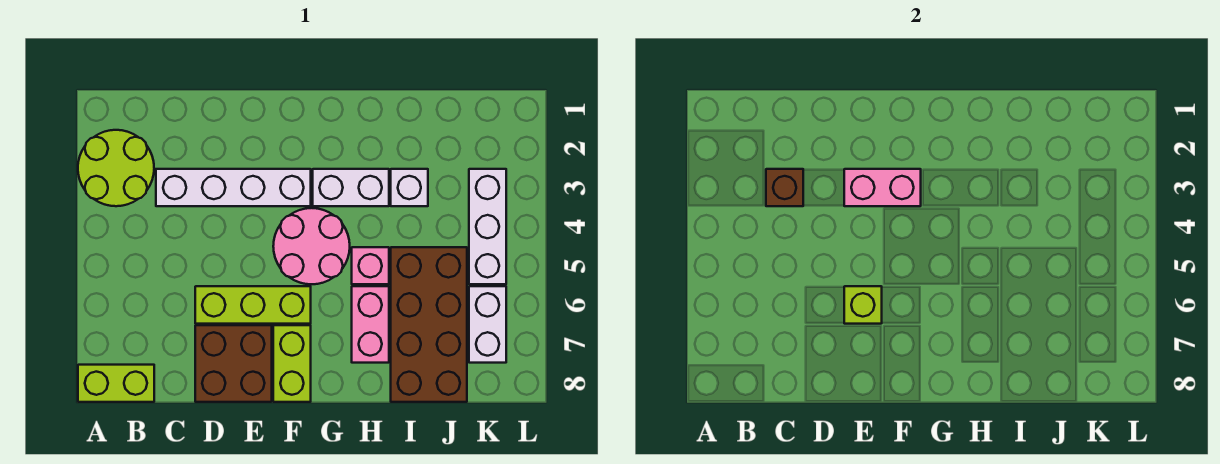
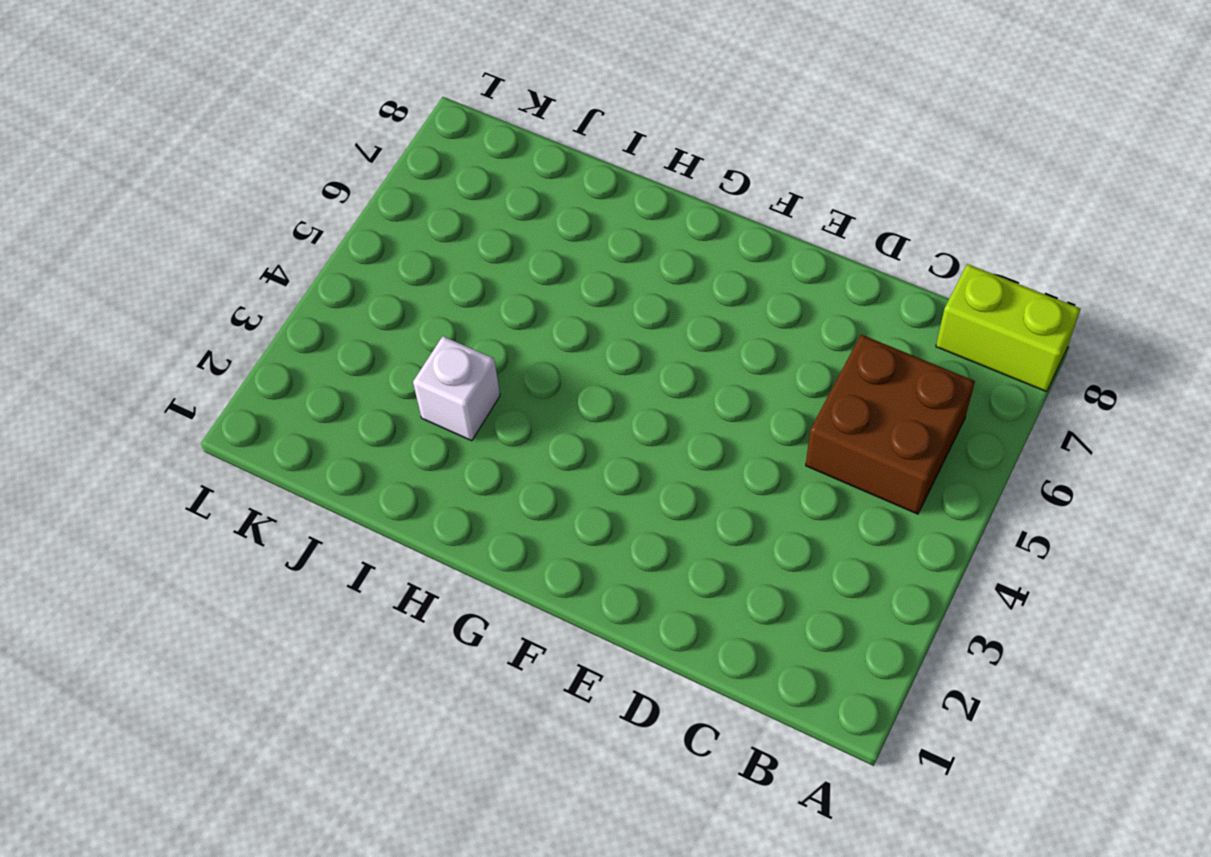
brown brick B5:C6 level 1 -> brown brick D7:E8 level 1
none -> lime round brick A2:B3 level 1
none -> white brick C3:F3 level 1
none -> lime brick D6:F6 level 1

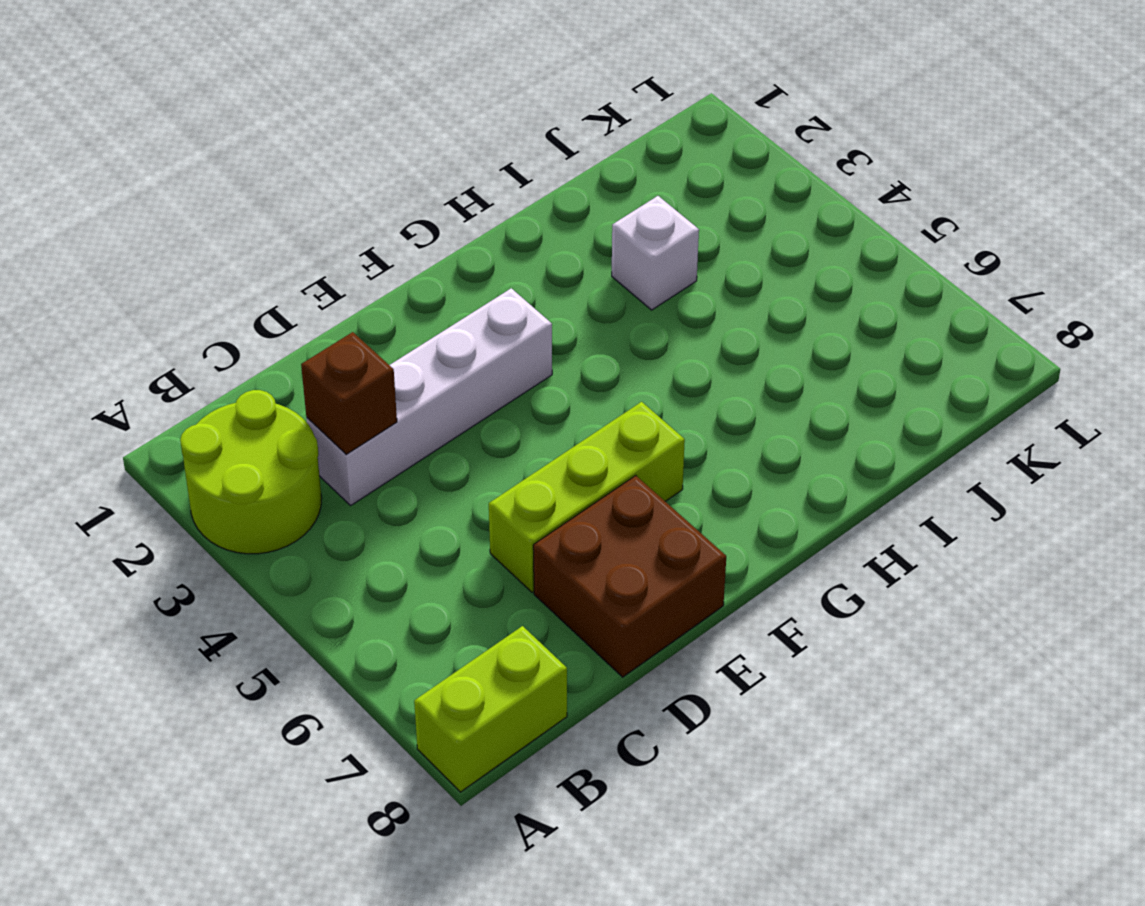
none -> pink round brick F4:G5 level 1
none -> lime brick F7:F8 level 1
none -> white brick G3:H3 level 1

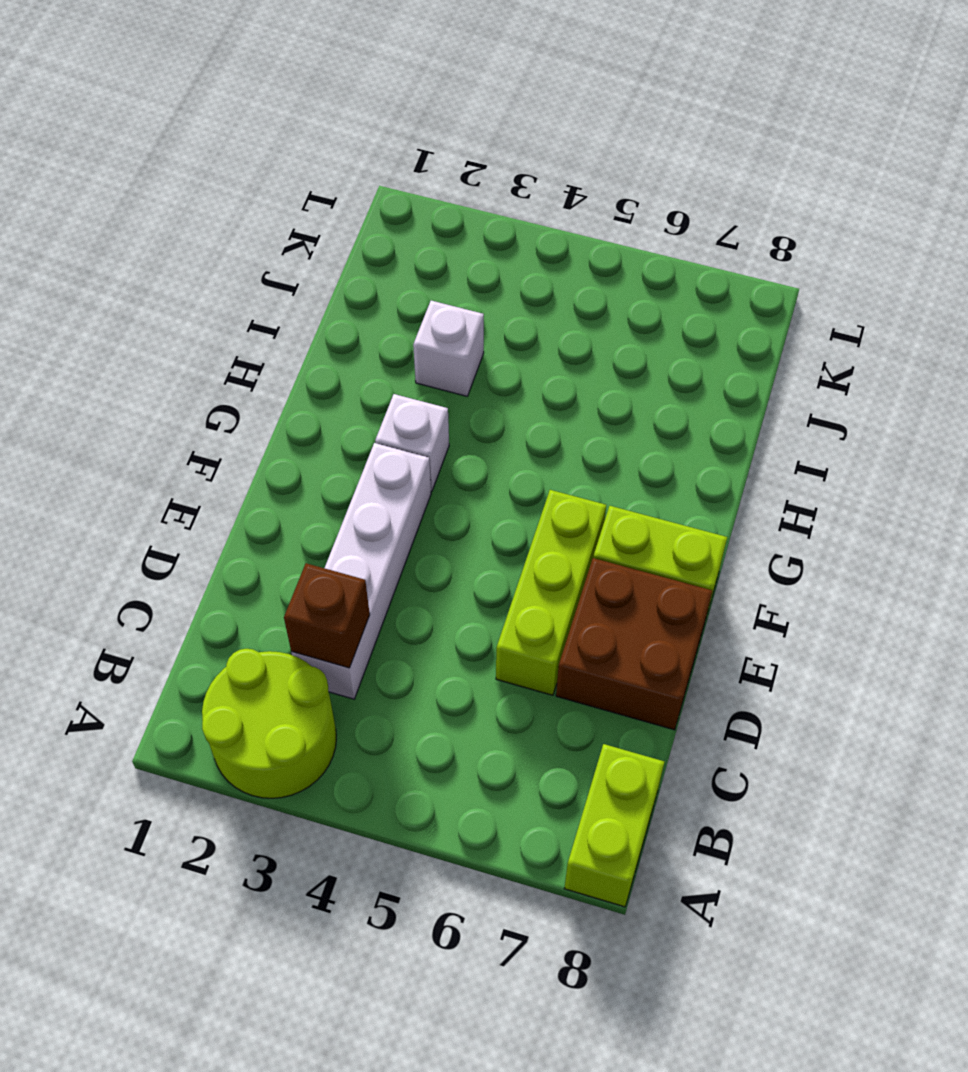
white brick G3 level 1 -> white brick G3:H3 level 1
none -> pink round brick F4:G5 level 1
none -> pink brick H5 level 1
none -> pink brick H6:H7 level 1

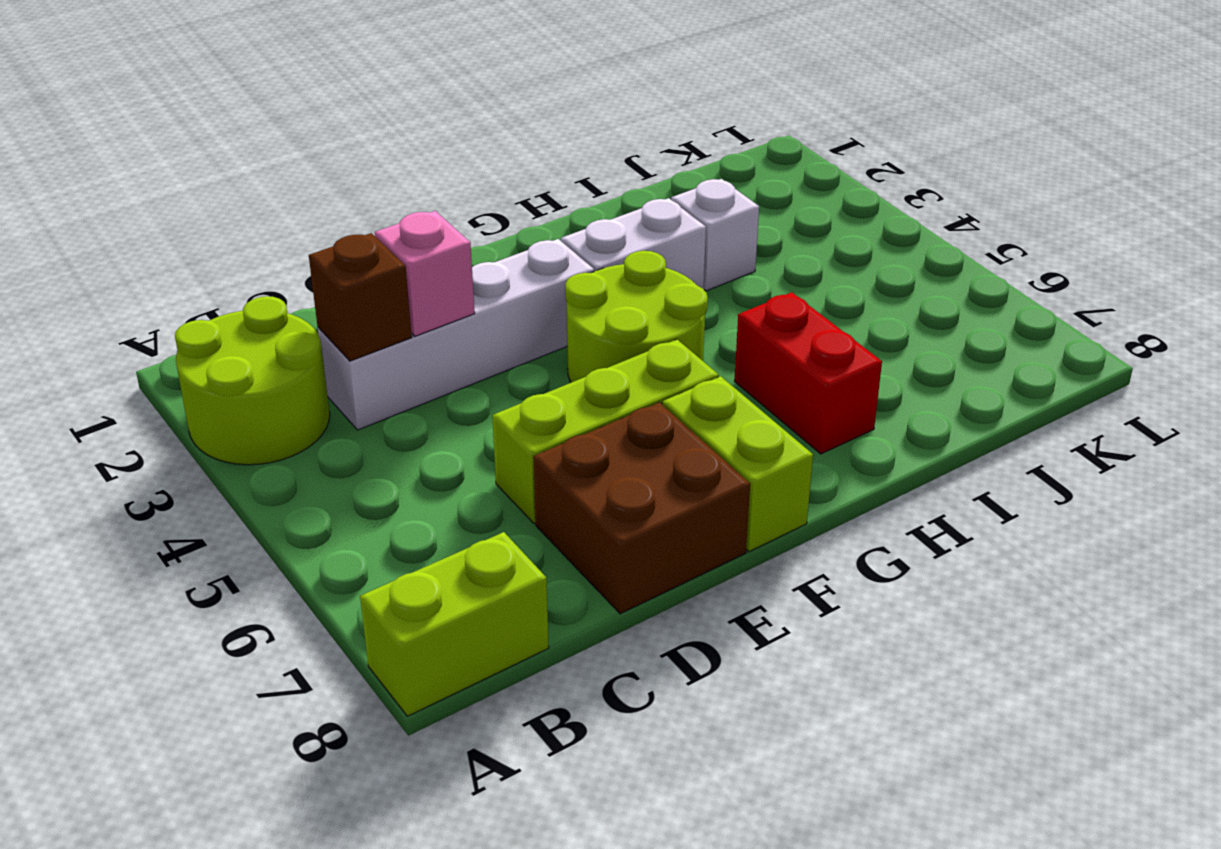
pink brick D3 level 2 -> pink brick H5 level 1
lime round brick F4:G5 level 1 -> pink round brick F4:G5 level 1
red brick H6:H7 level 1 -> pink brick H6:H7 level 1
none -> brown brick I5:J8 level 1
none -> white brick K3:K5 level 1
none -> white brick K6:K7 level 1

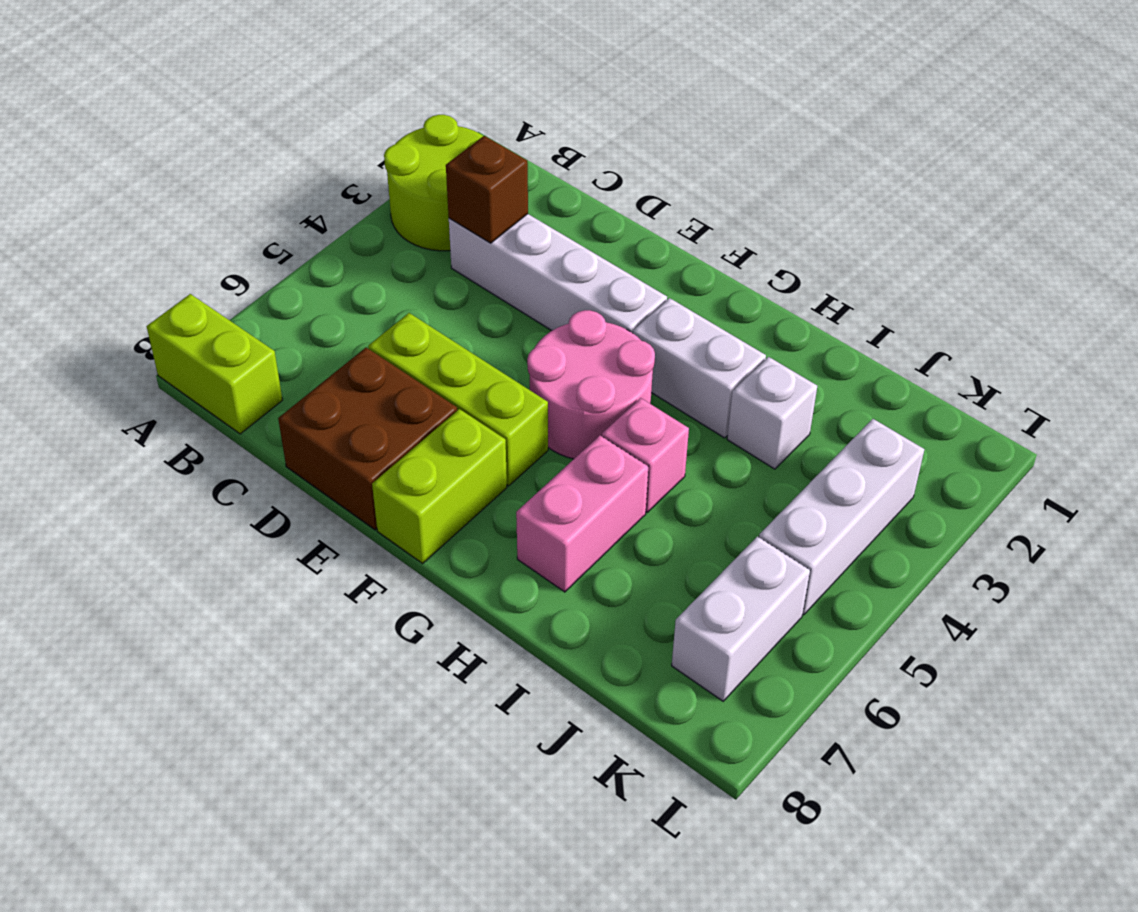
none -> brown brick I5:J8 level 1
none -> pink brick E3:F3 level 2
none -> lime brick E6 level 2

